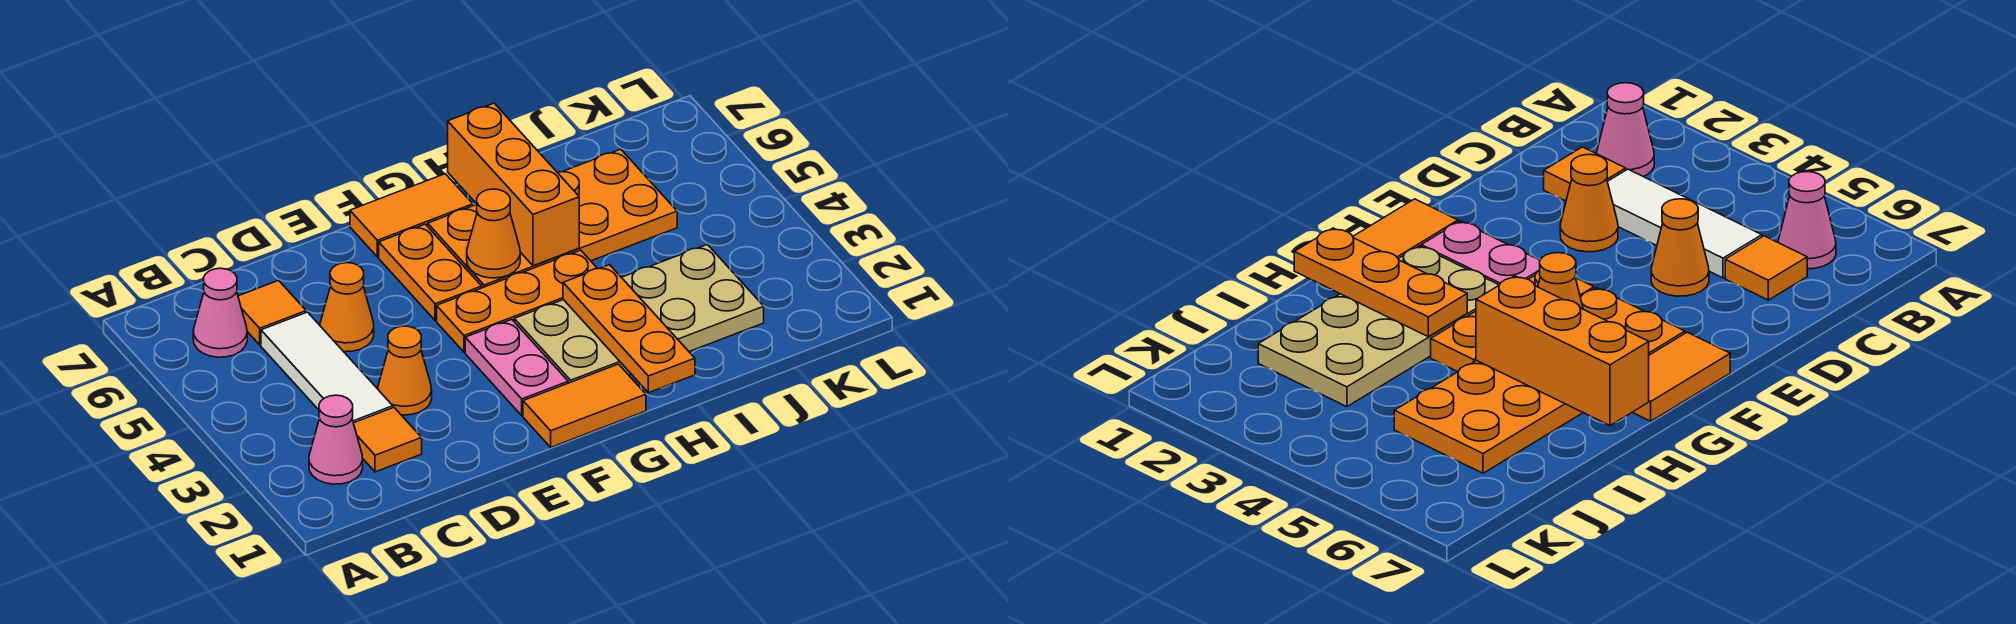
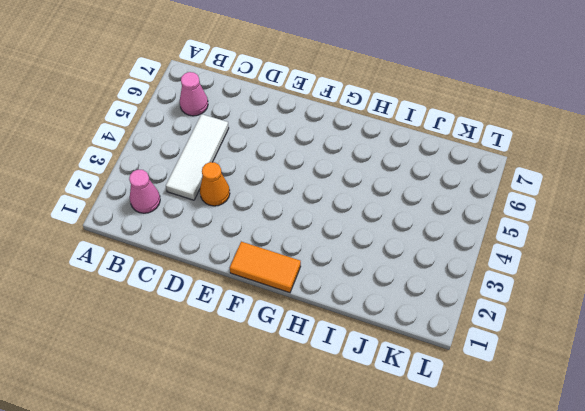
none -> orange tile C2 level 1
none -> orange tile C6 level 1
none -> orange cone D5 level 1

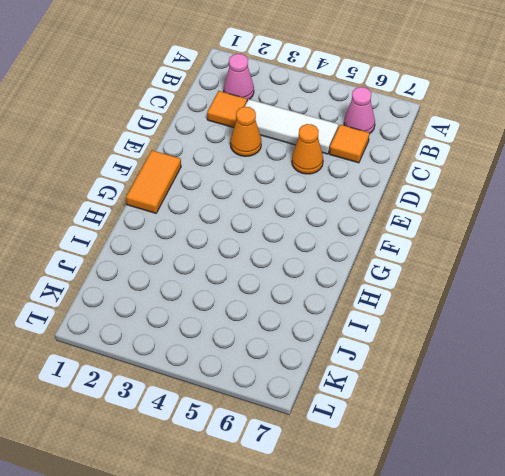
none -> pink plate F2:F3 level 1
none -> orange plate F4:H4 level 1
none -> orange plate F5:F6 level 1

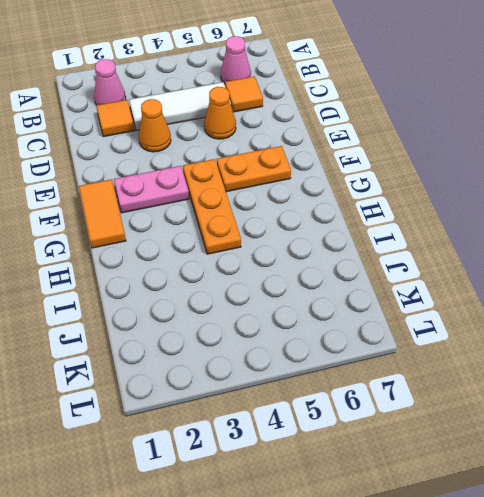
none -> orange tile F7:G7 level 1
none -> tan plate G2:J3 level 1
none -> orange plate G5:J6 level 1

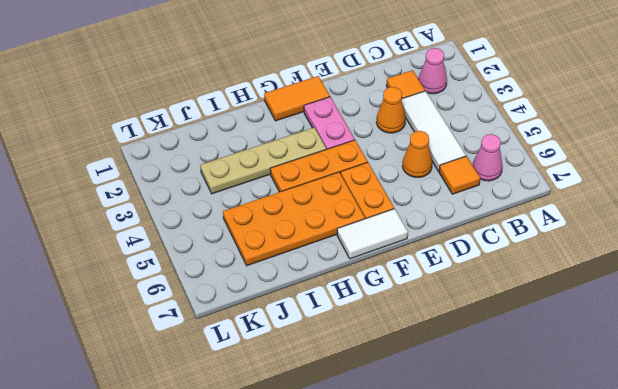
white tile F7:G7 level 1 -> orange tile F7:G7 level 1
tan plate G3:J3 level 1 -> tan plate G2:J3 level 1
none -> orange cone G5 level 2
none -> orange plate H1:H3 level 2
none -> orange brick H5:H7 level 2

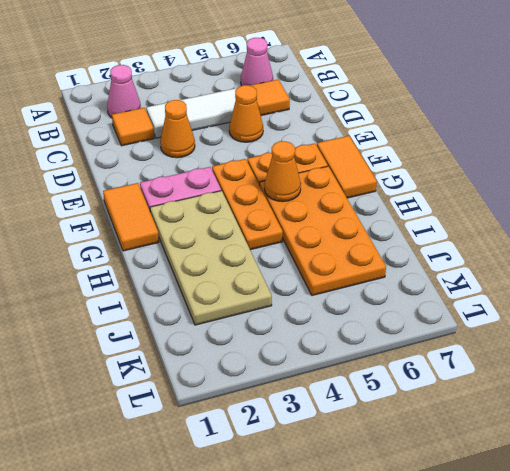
none -> orange plate H1:H3 level 2
none -> orange brick H5:H7 level 2

